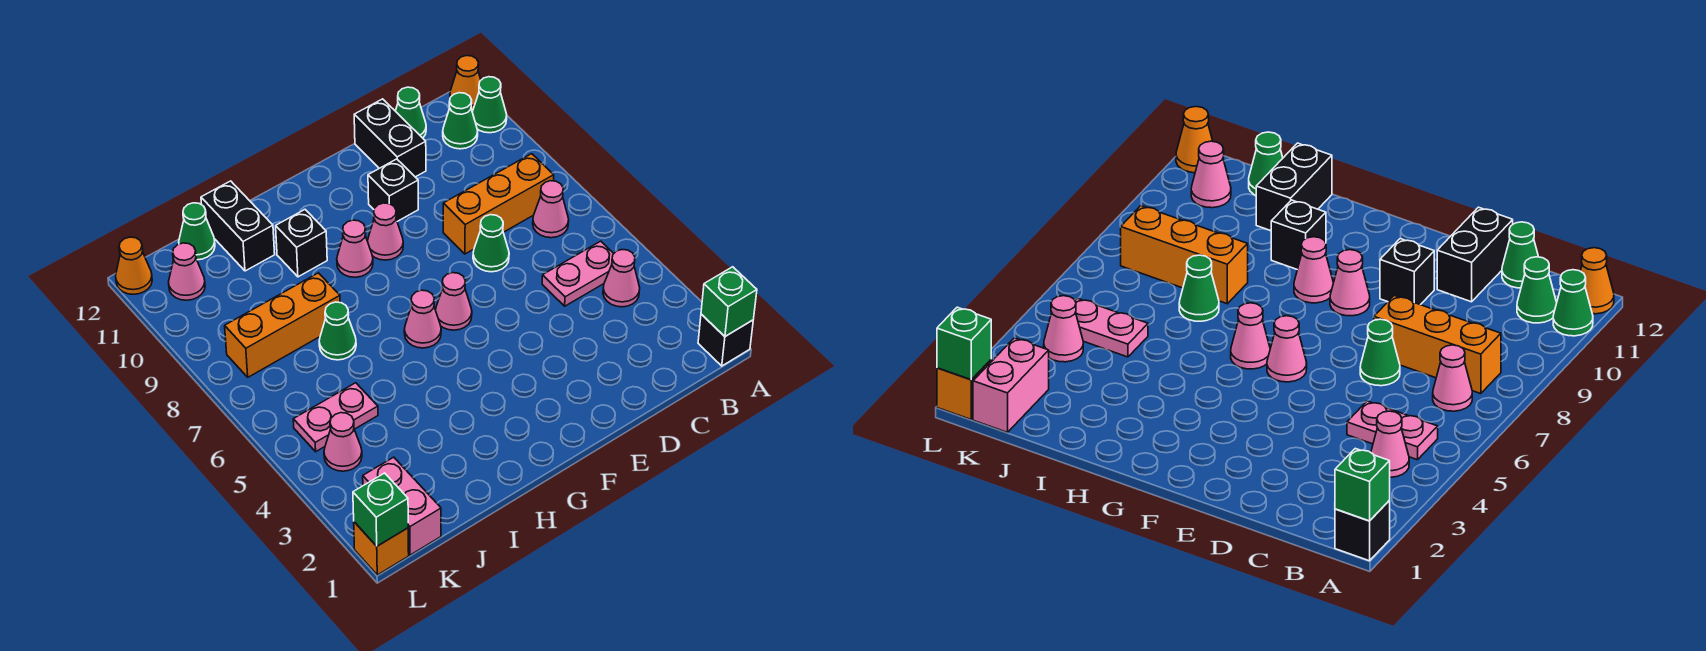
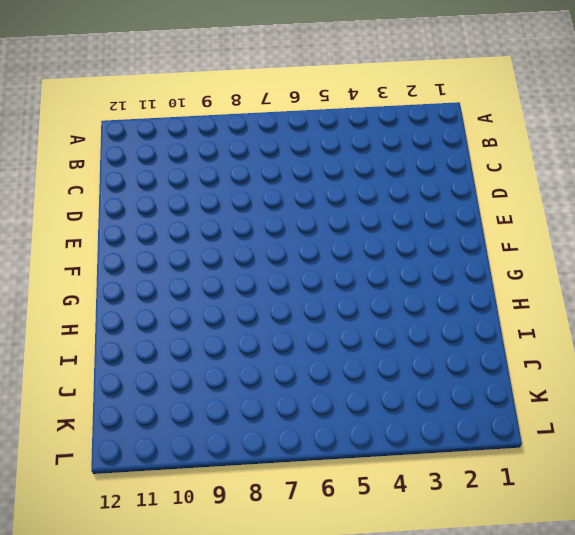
none -> black brick A1 level 1
none -> green cone A11 level 1
none -> orange cone A12 level 1

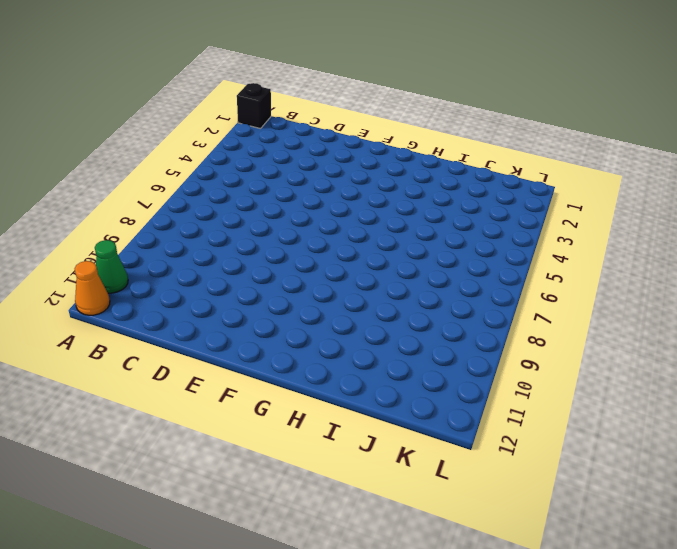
none -> pink cone B4 level 1
none -> pink plate B5:C5 level 1
none -> pink cone B7 level 1

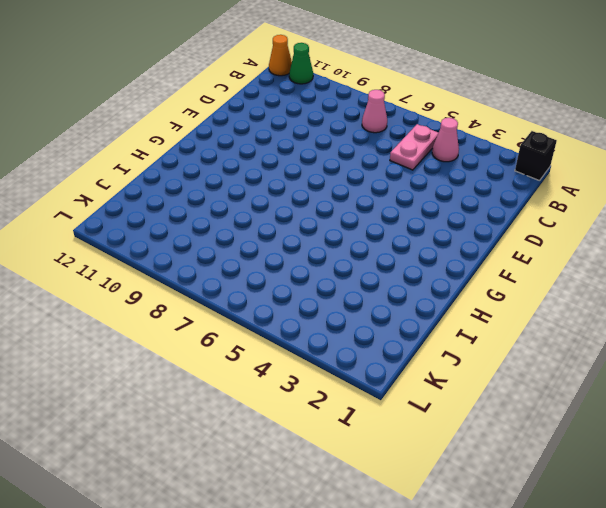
none -> orange brick B8:D8 level 1
none -> green cone B11 level 1
none -> green cone C12 level 1

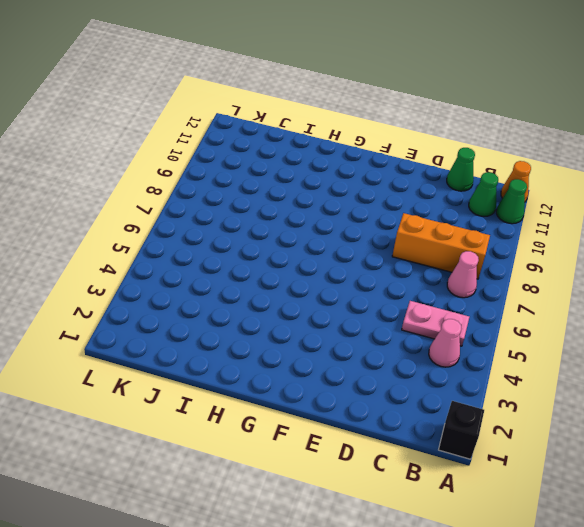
none -> green cone D7 level 1
none -> black brick D11:D12 level 1
none -> black brick E10 level 1

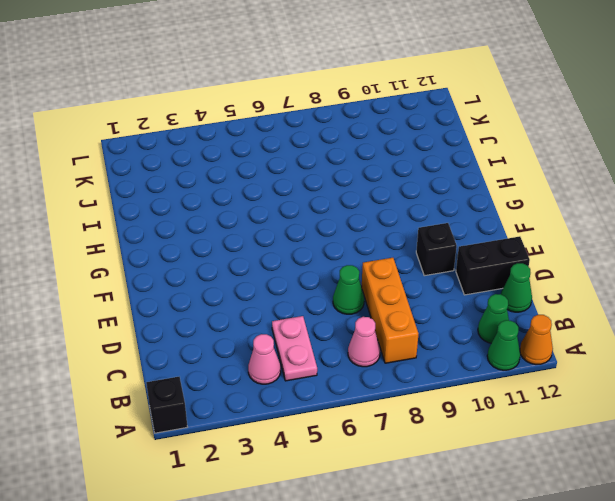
none -> pink cone F6 level 1
none -> pink cone F9 level 1
none -> pink cone G6 level 1

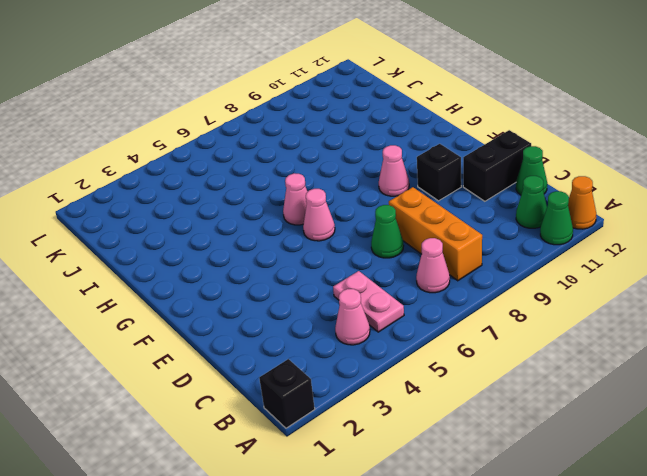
none -> pink cone G9 level 1
none -> black brick H10 level 1
none -> green cone I7 level 1

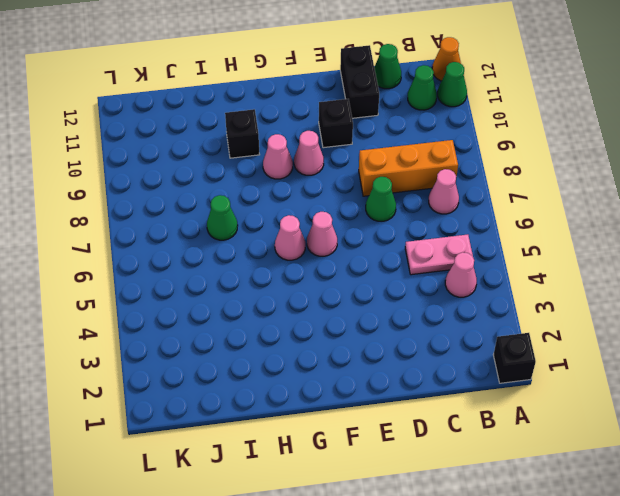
none -> orange brick I8:K8 level 1
none -> black brick I11:I12 level 1
none -> pink plate J5:K5 level 1

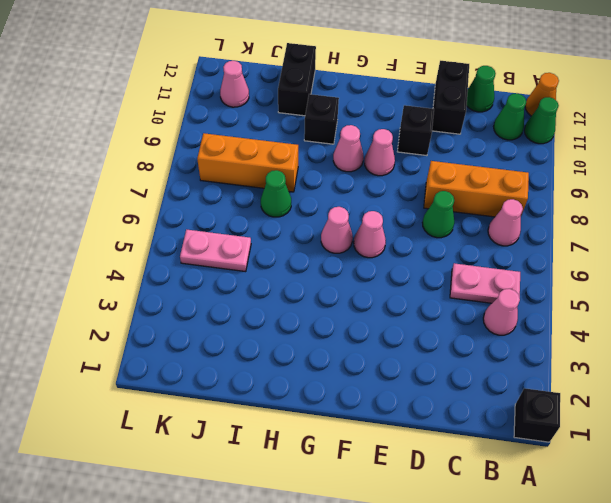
none -> green cone J12 level 1
none -> pink brick K1:K2 level 1
none -> pink cone K4 level 1

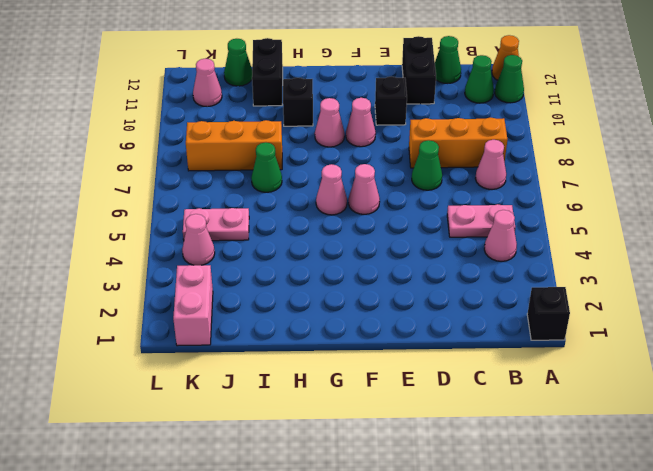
none -> orange brick L1 level 1
none -> orange cone L12 level 1
none -> green brick A1 level 2

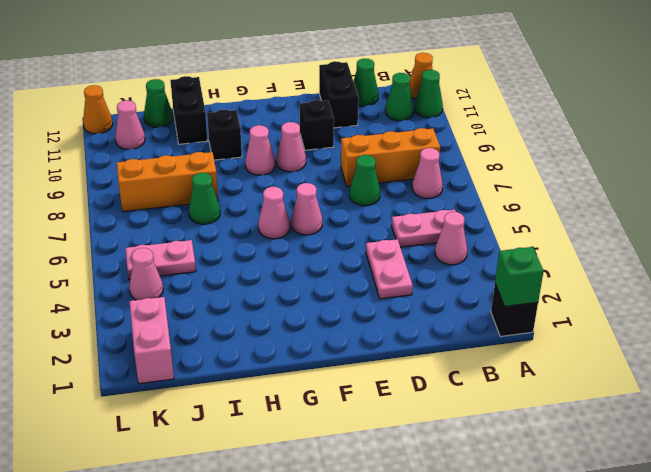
pink plate D3:D4 level 1 -> none
none -> orange brick L1 level 1
none -> green brick L1 level 2

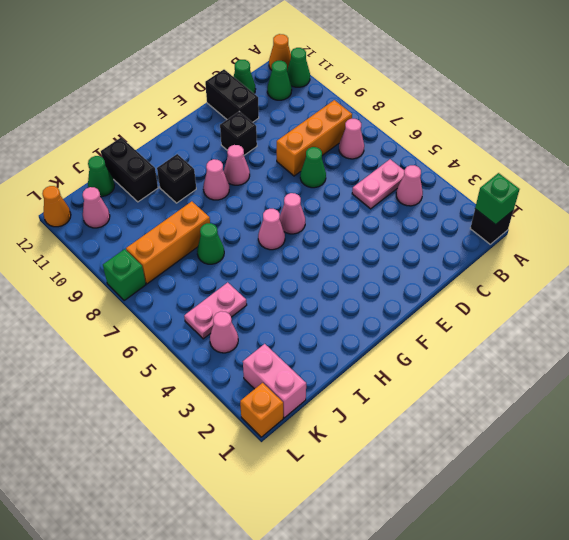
green brick L8 level 1 -> green brick L1 level 2

